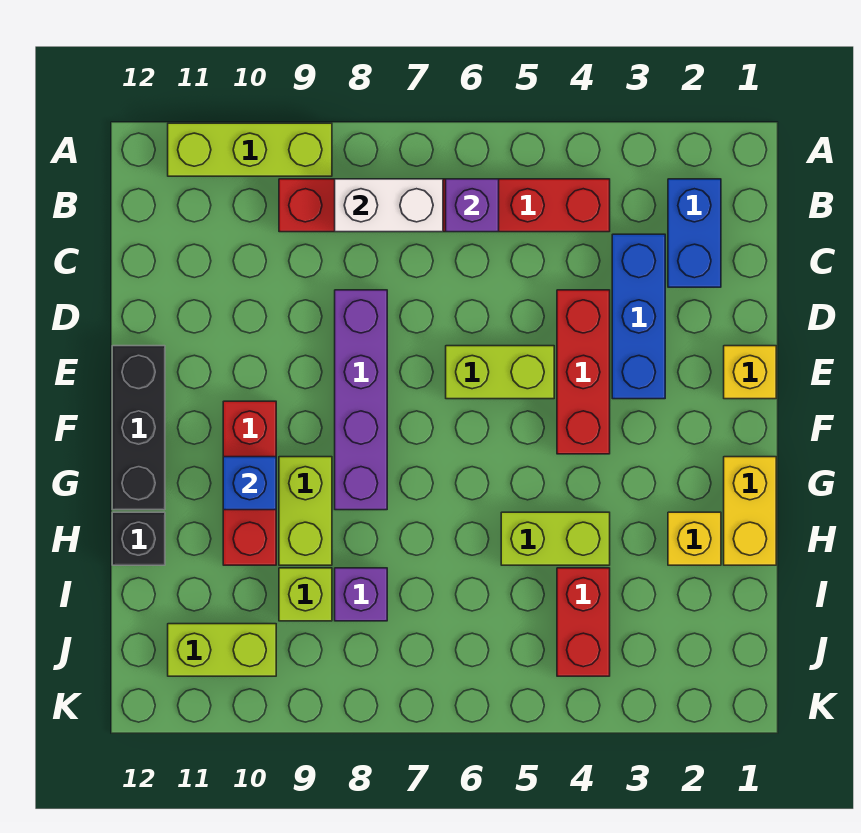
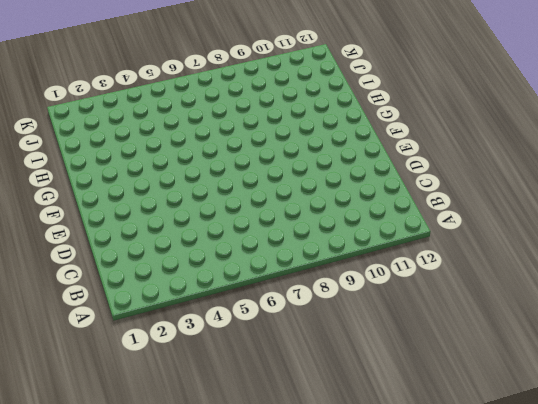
none -> lime brick A9:A11 level 1
none -> blue brick B2:C2 level 1
none -> red brick B4:B9 level 1

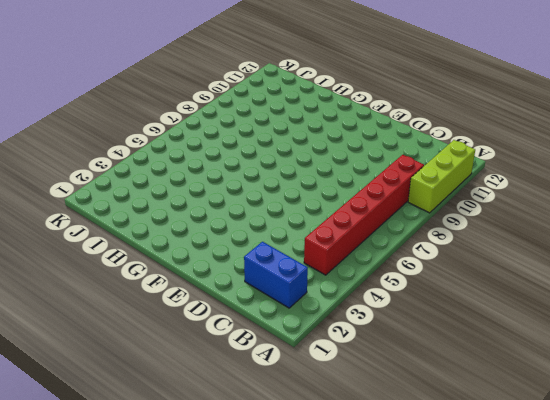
none -> blue brick C3:E3 level 1
none -> red brick D4:F4 level 1
none -> purple brick D8:G8 level 1

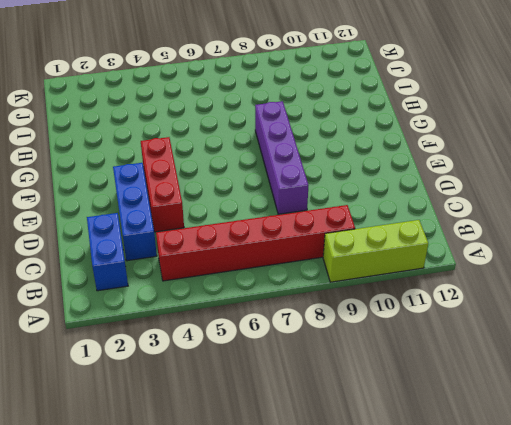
none -> yellow brick E1 level 1
none -> lime brick E5:E6 level 1
none -> black brick E12:G12 level 1

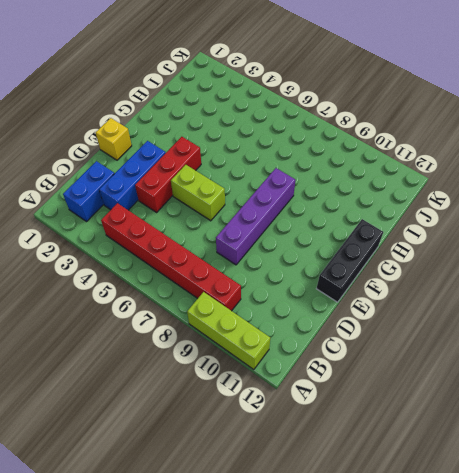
none -> red brick F10:H10 level 1
none -> yellow brick G1:H1 level 1
none -> lime brick G9:H9 level 1

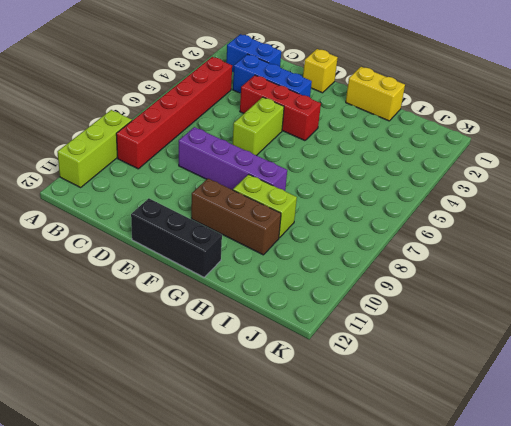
brown brick F10:H10 level 1 -> red brick F10:H10 level 1
none -> yellow brick H2 level 1
none -> lime brick H4:H5 level 1
none -> black brick H12 level 1

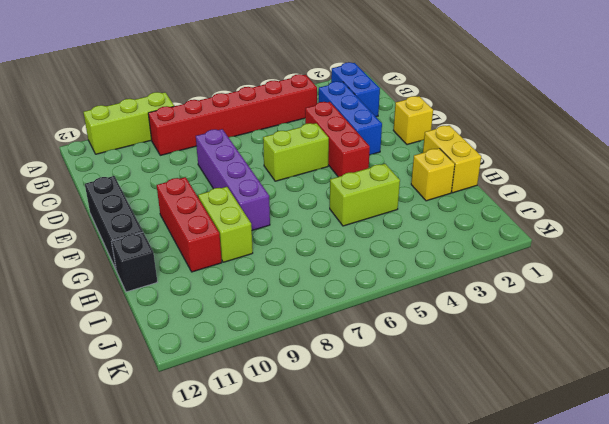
none -> red brick I4:J4 level 1
none -> purple brick I8 level 1
none -> lime brick I9 level 1

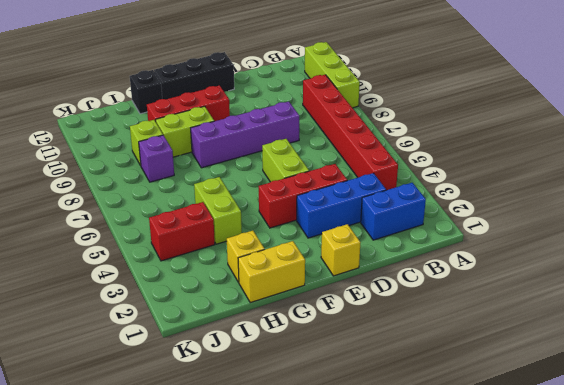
none -> lime brick J10:J11 level 1
none -> purple brick B6 level 2
none -> white brick B7:B8 level 2

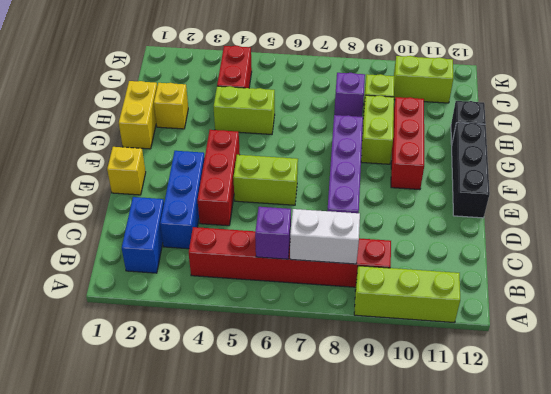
none -> blue brick G10 level 2

